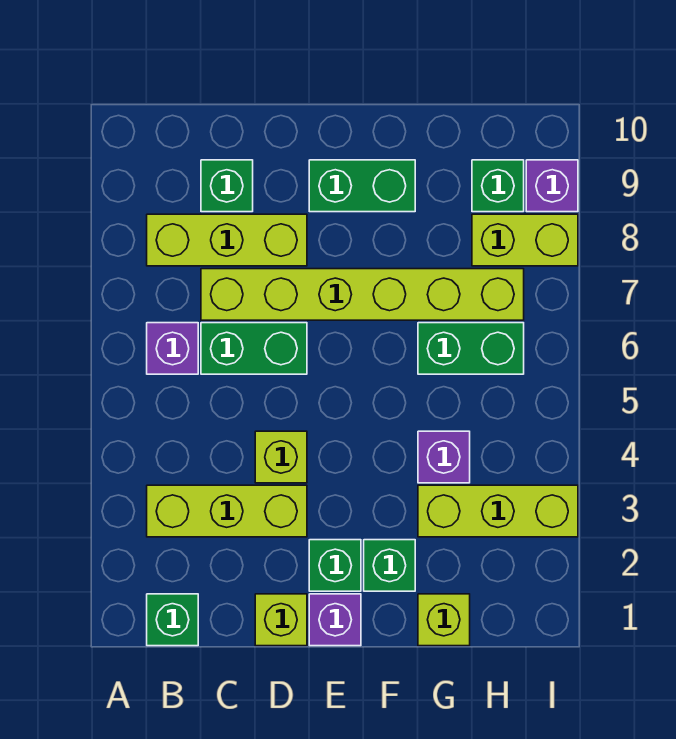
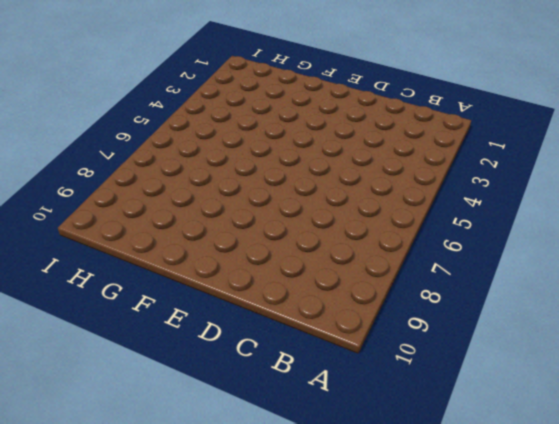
none -> green brick B1 level 1
none -> lime brick B3:D3 level 1
none -> purple brick B6 level 1

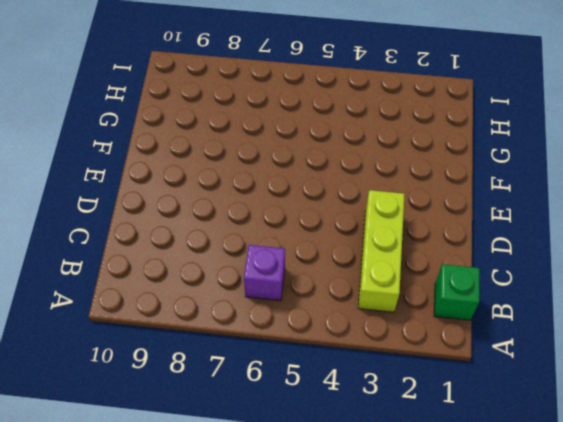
none -> lime brick B8:D8 level 1
none -> green brick C6:D6 level 1
none -> lime brick C7:H7 level 1

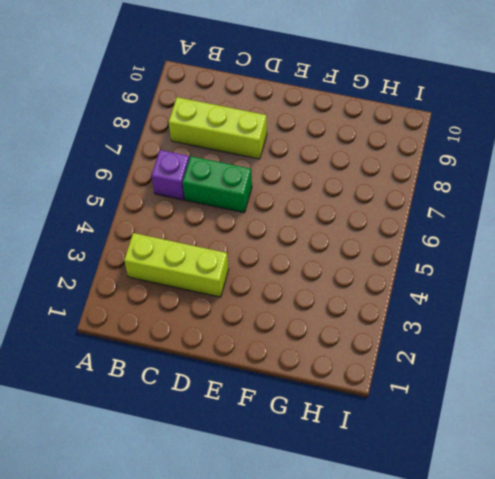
none -> green brick B1 level 1
none -> lime brick C7:H7 level 1
none -> green brick C9 level 1

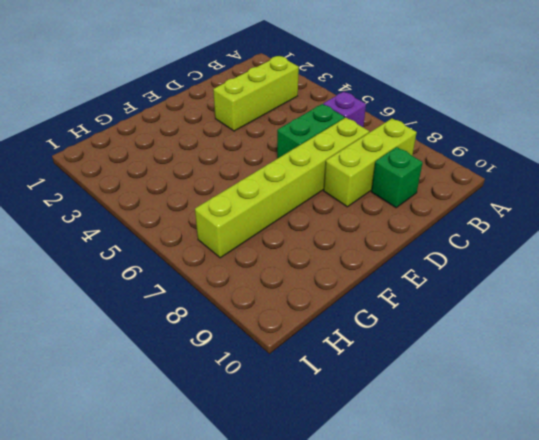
none -> green brick B1 level 1
none -> lime brick D1 level 1
none -> lime brick D4 level 1

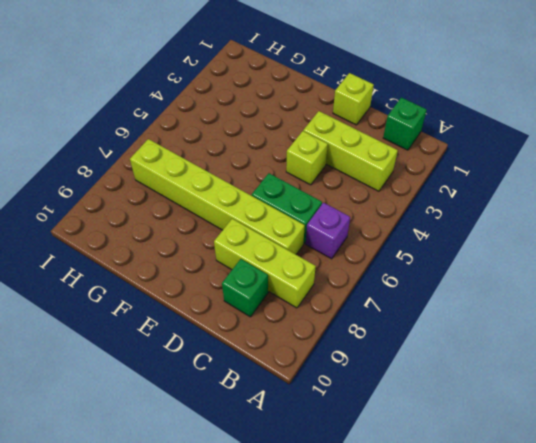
none -> purple brick E1 level 1
none -> green brick E2 level 1
none -> green brick E9:F9 level 1

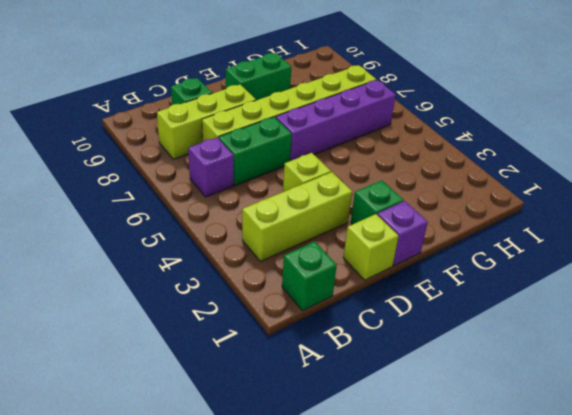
purple brick E6:H6 level 1 -> green brick G6:H6 level 1
none -> green brick F2 level 1
none -> lime brick G1 level 1
none -> lime brick G3:I3 level 1

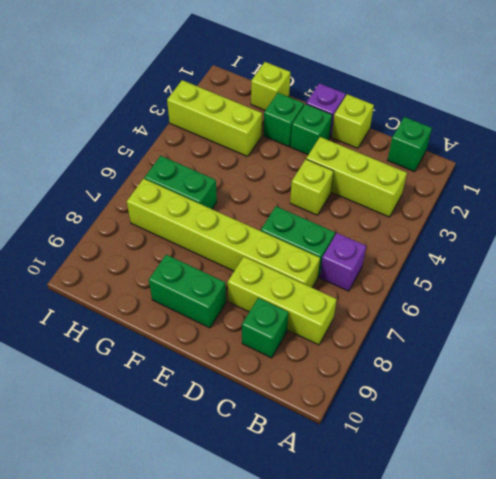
none -> purple brick G4 level 1
none -> lime brick H8:I8 level 1
none -> green brick H9 level 1

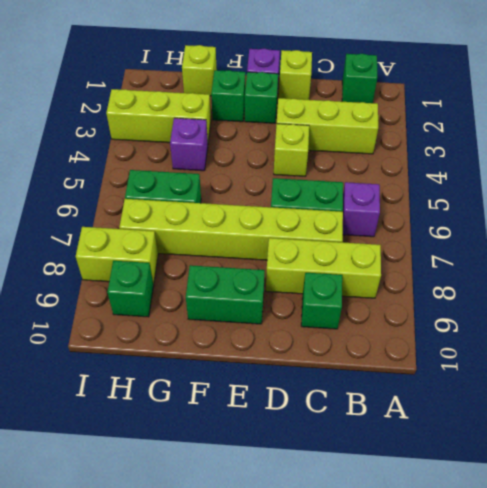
none -> purple brick I9 level 1

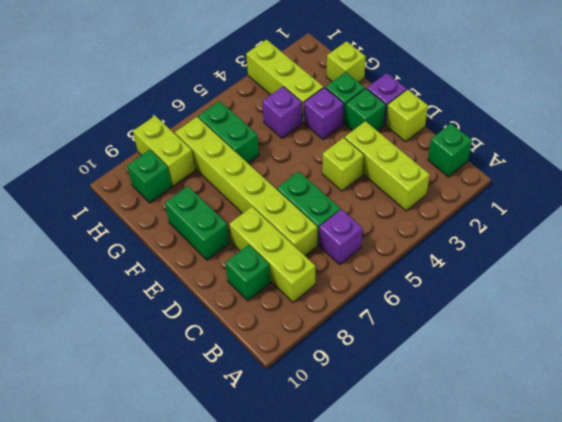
purple brick F3 level 1 -> purple brick I9 level 1

